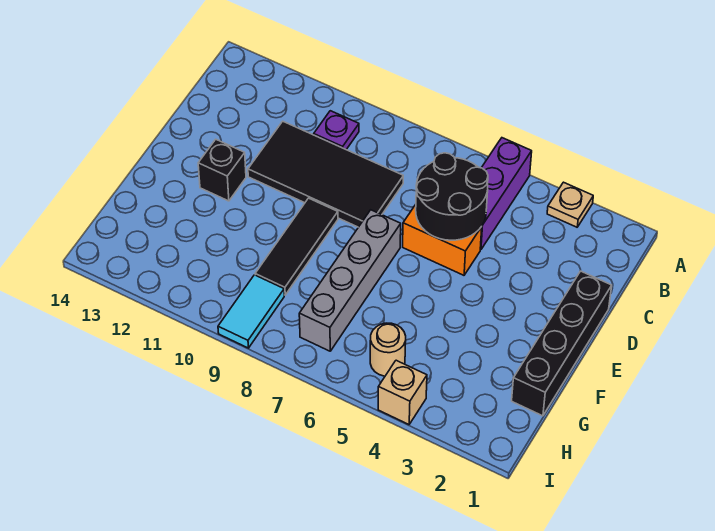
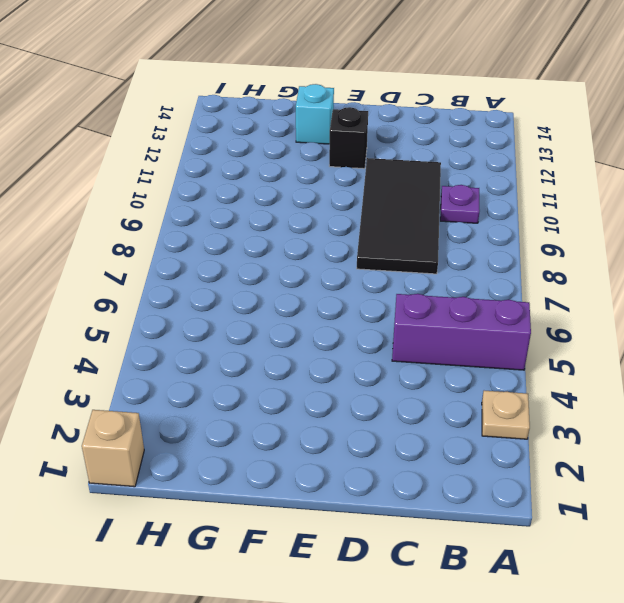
cyan brick F13 level 1 -> none
tan brick I1 level 1 -> tan brick I4 level 1
none -> black brick D1:G1 level 1
none -> orange brick D5:D6 level 1
none -> grey brick E7:H7 level 1

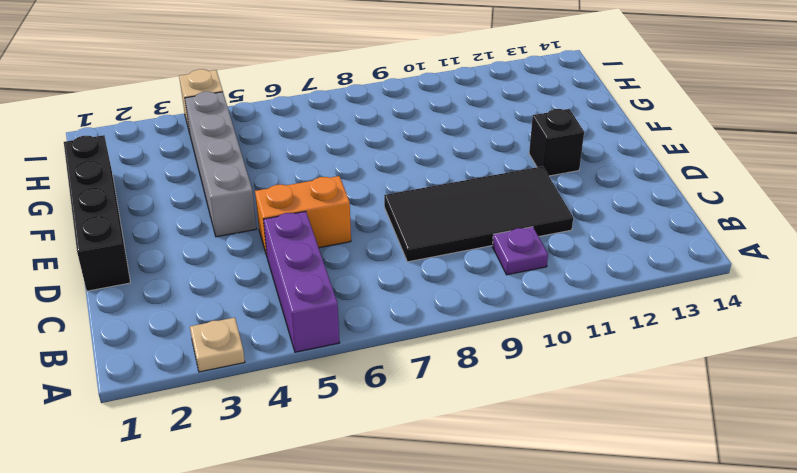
grey brick E4:H4 level 1 -> grey brick E7:H7 level 1
none -> black tile E9:G9 level 1
none -> tan round brick H5 level 1
none -> cyan tile H9:I9 level 1

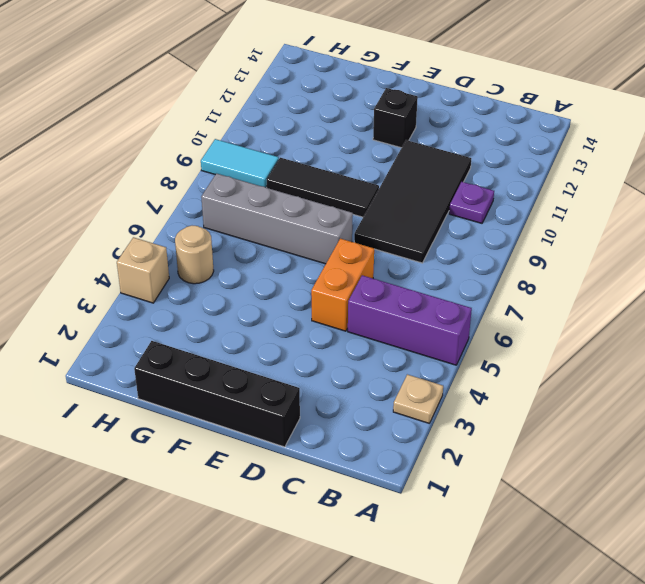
none -> black round brick C5:D6 level 2

